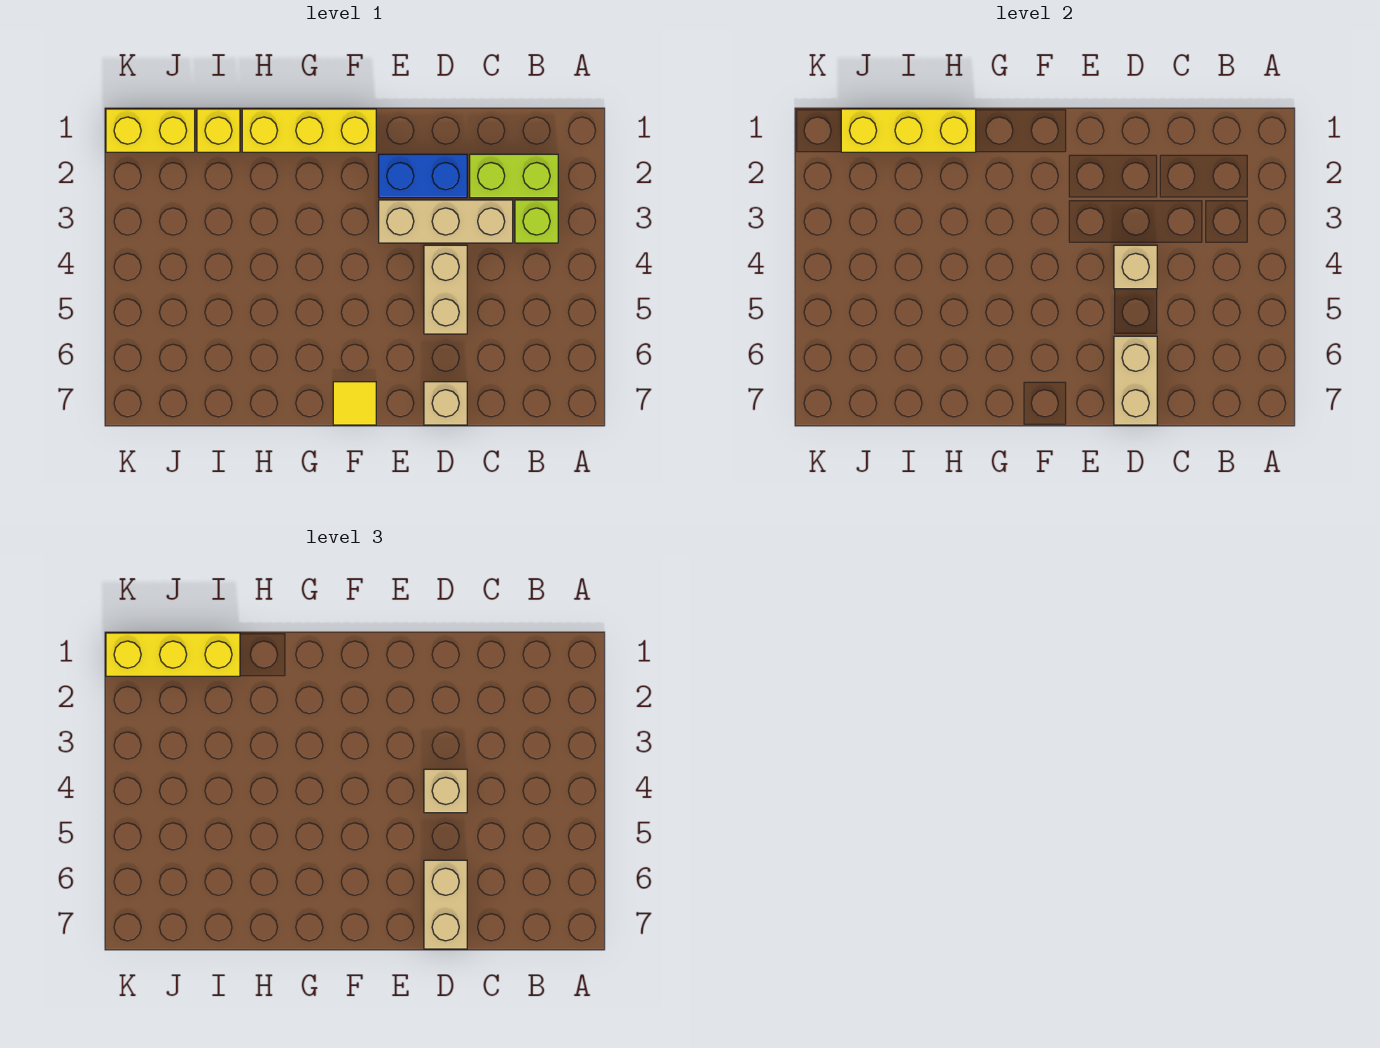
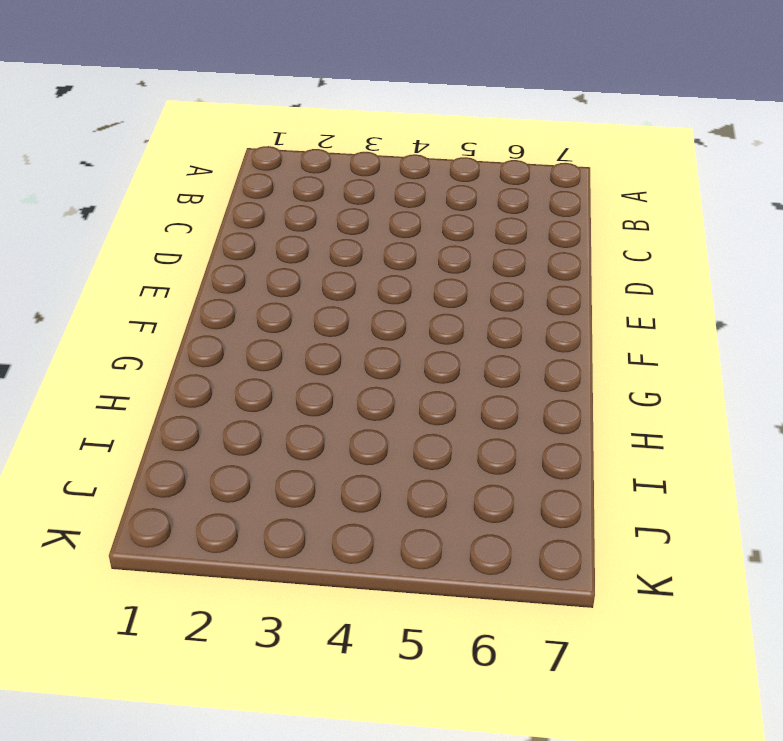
none -> lime brick B2:C2 level 1
none -> lime brick B3 level 1
none -> tan brick C3:E3 level 1

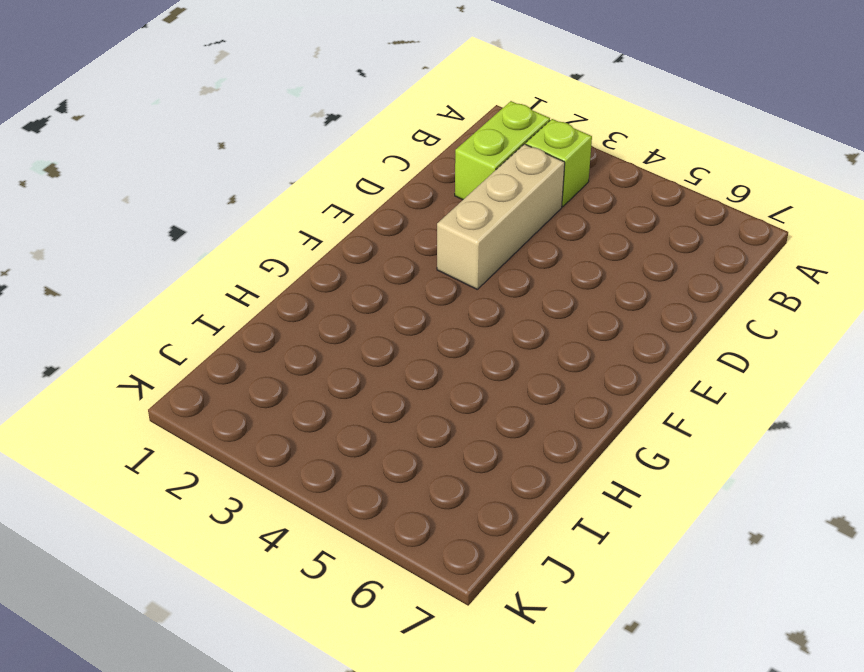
none -> blue brick D2:E2 level 1
none -> tan brick D4:D5 level 1
none -> tan brick D7 level 1

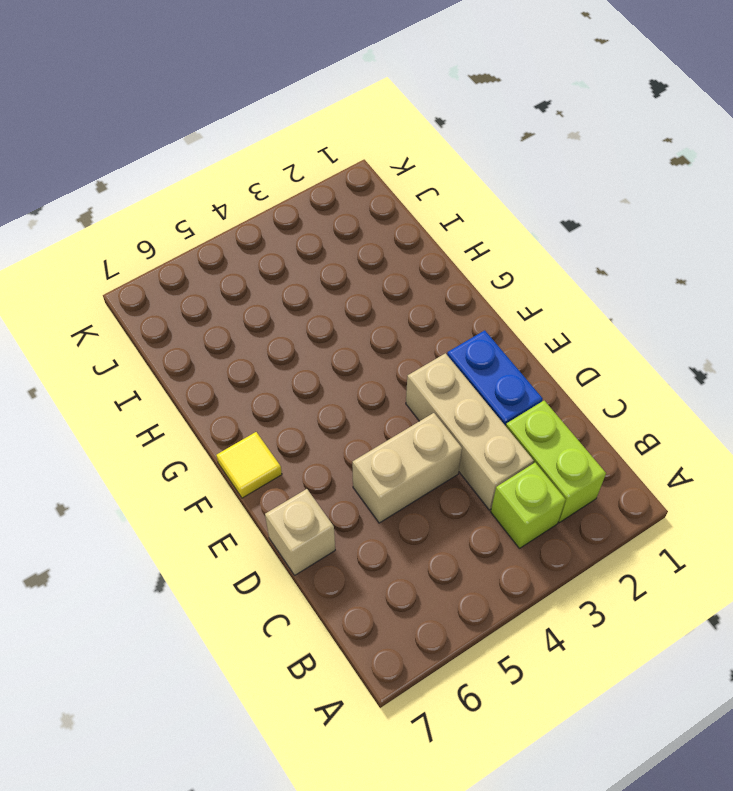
none -> yellow brick F1:H1 level 1
none -> yellow brick I1 level 1
none -> yellow brick J1:K1 level 1

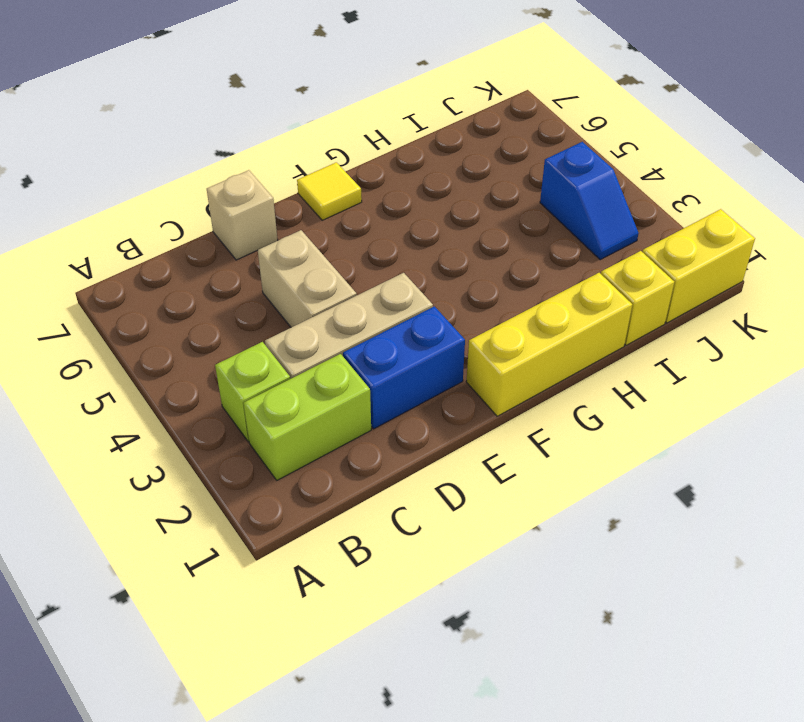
blue slope J3:J4 level 1 top 4 -> none
none -> tan brick D4 level 2
none -> tan brick D6:D7 level 2
none -> yellow brick H1:J1 level 2

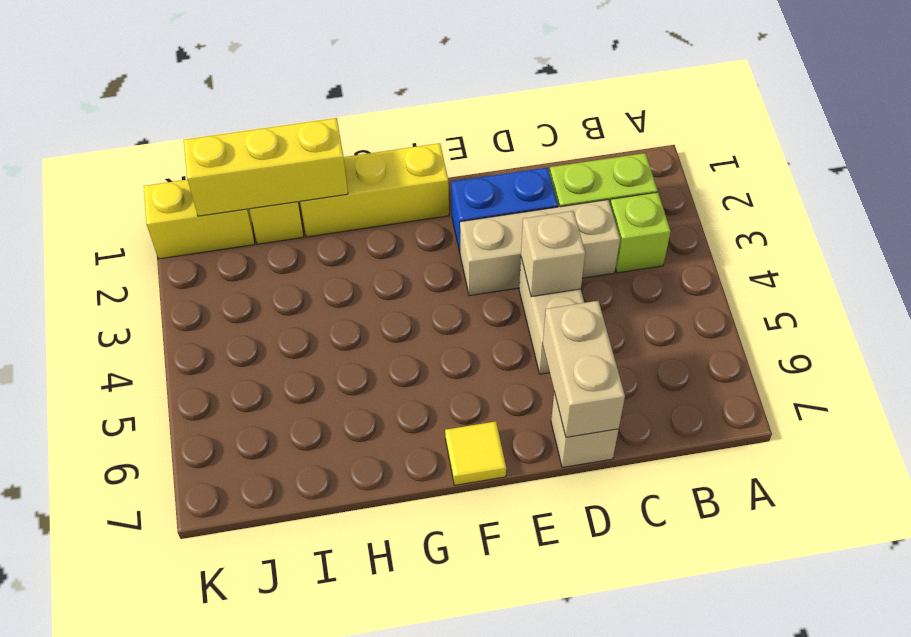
none -> tan brick D4 level 3
none -> tan brick D6:D7 level 3
none -> yellow brick I1:K1 level 3

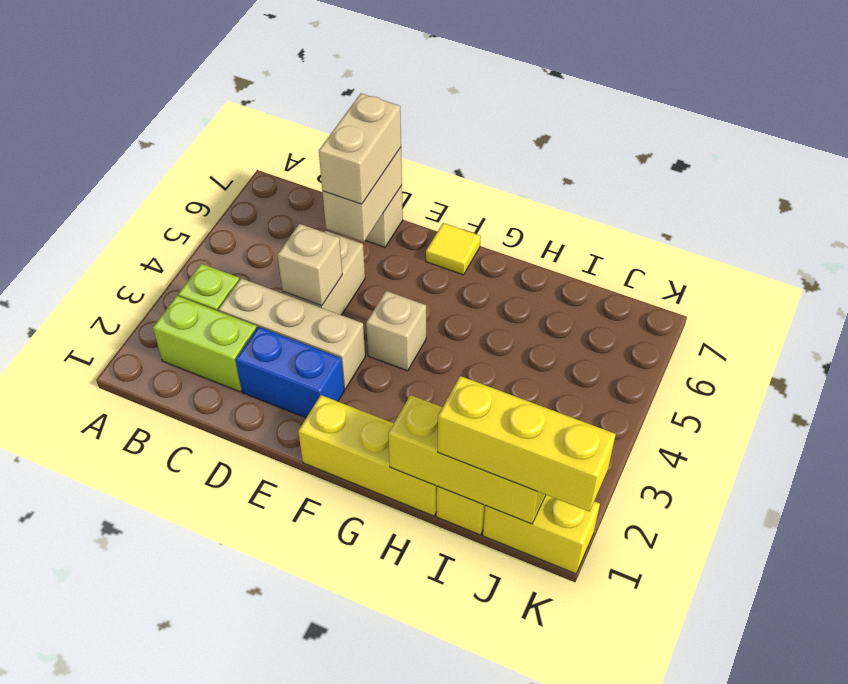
tan brick F4 level 1 -> tan brick D4 level 3

